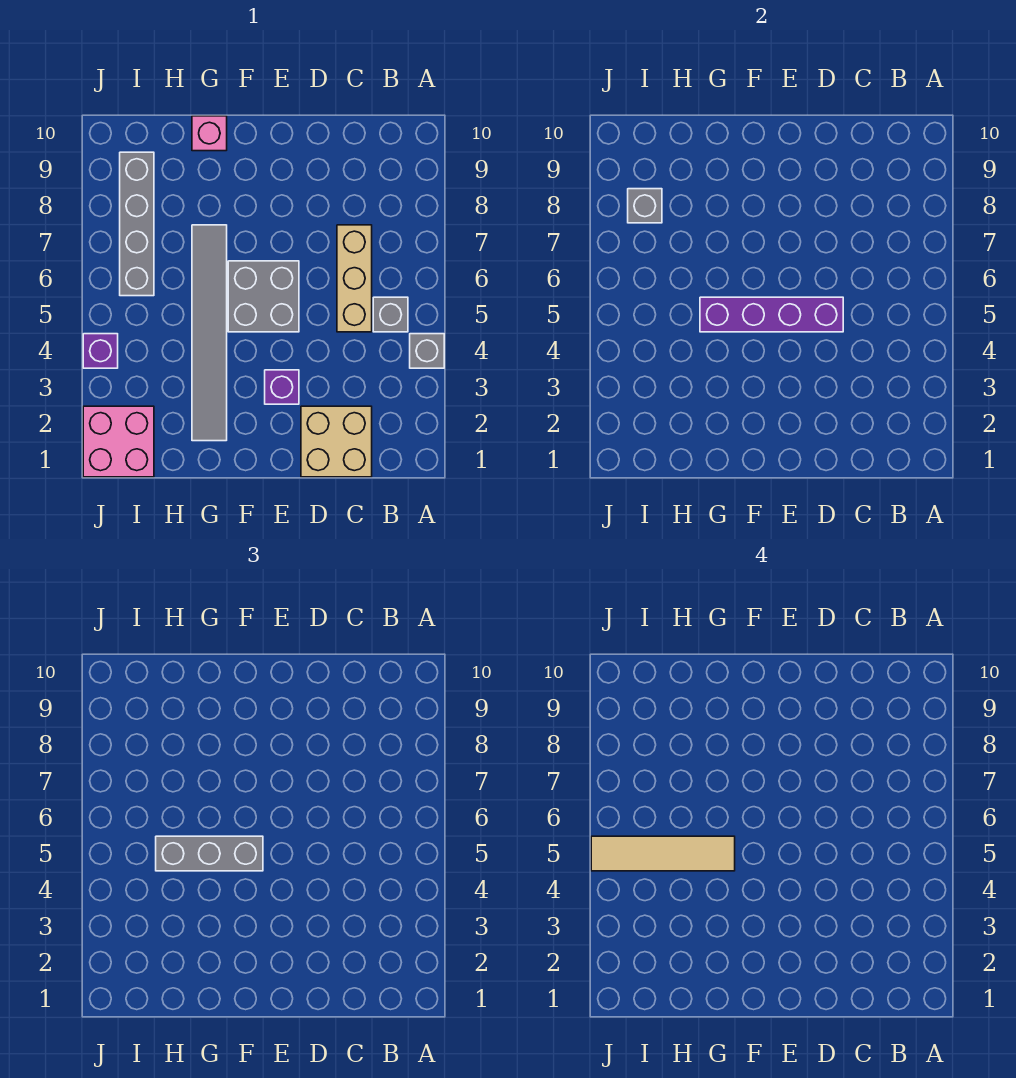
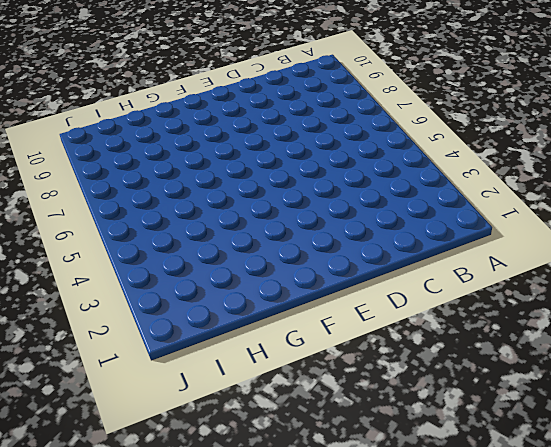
none -> grey brick A4 level 1
none -> grey brick B5 level 1
none -> tan brick C1:D2 level 1

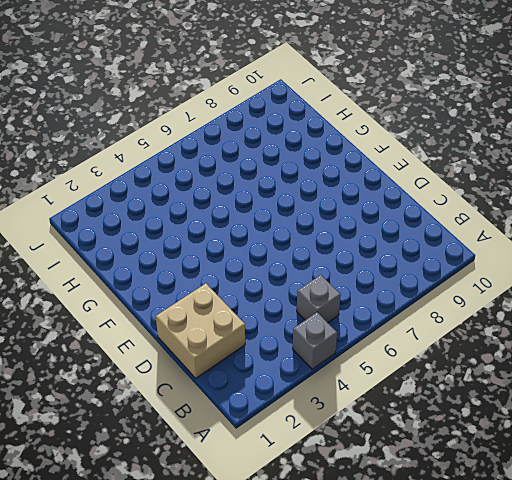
none -> tan brick C5:C7 level 1
none -> purple brick E3 level 1
none -> grey brick E5:F6 level 1

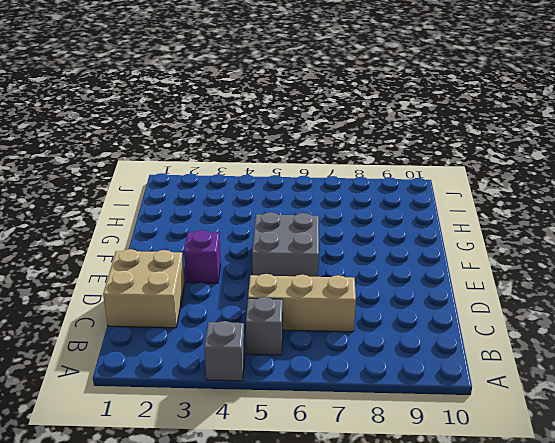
none -> grey tile G2:G7 level 1
none -> pink brick G10 level 1
none -> pink brick I1:J2 level 1

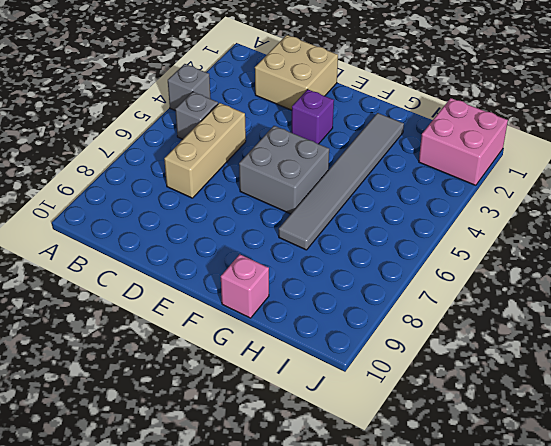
none -> grey brick I6:I9 level 1
none -> purple brick J4 level 1
none -> purple brick D5:G5 level 2

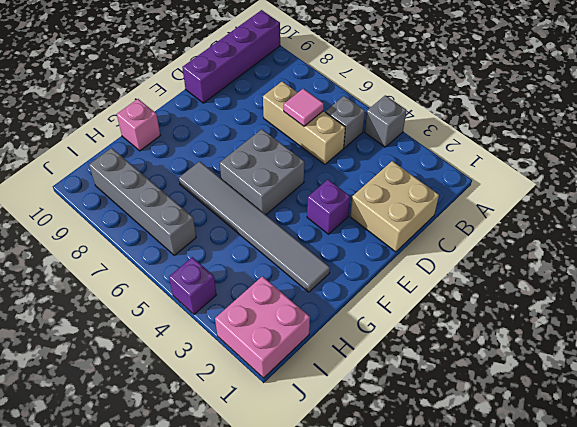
purple brick A10:D10 level 1 -> purple brick D5:G5 level 2
pink tile C6 level 2 -> none
none -> grey brick I8 level 2
none -> grey brick F5:H5 level 3
none -> tan tile G5:J5 level 4

